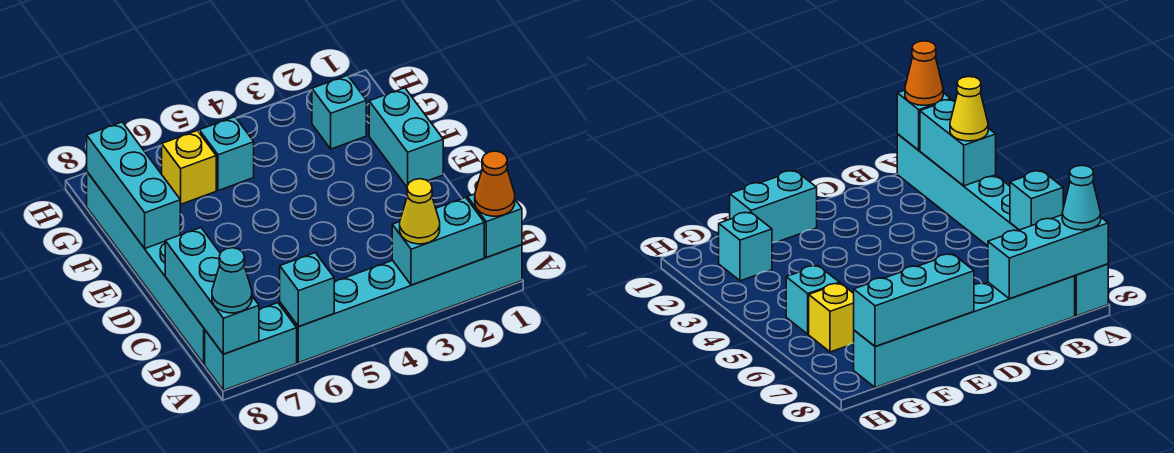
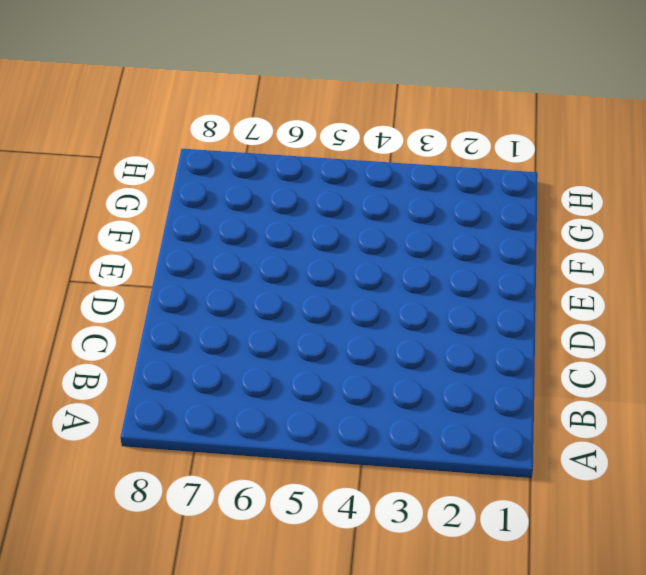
none -> cyan brick A1:A6 level 1
none -> cyan brick A7:A8 level 1
none -> cyan brick B8:G8 level 1

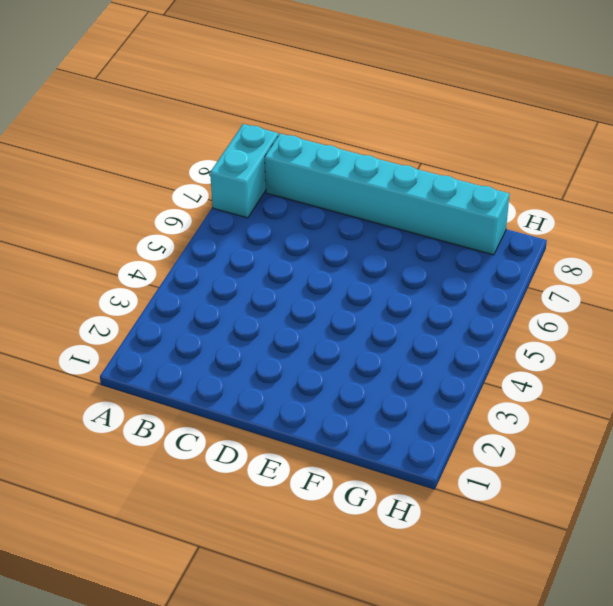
none -> cyan brick A1:A6 level 1
none -> cyan brick E1:F1 level 1
none -> cyan brick G2 level 1

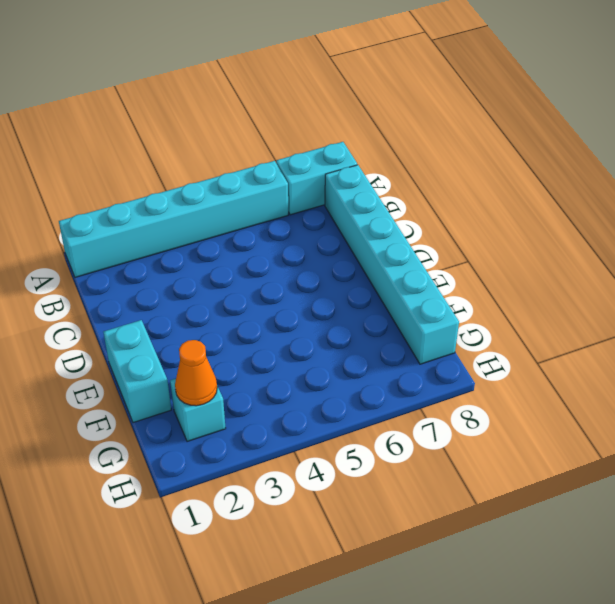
orange cone G2 level 2 -> orange cone A1 level 3
none -> cyan brick G5 level 1
none -> yellow brick G6 level 1
none -> cyan brick A1 level 2

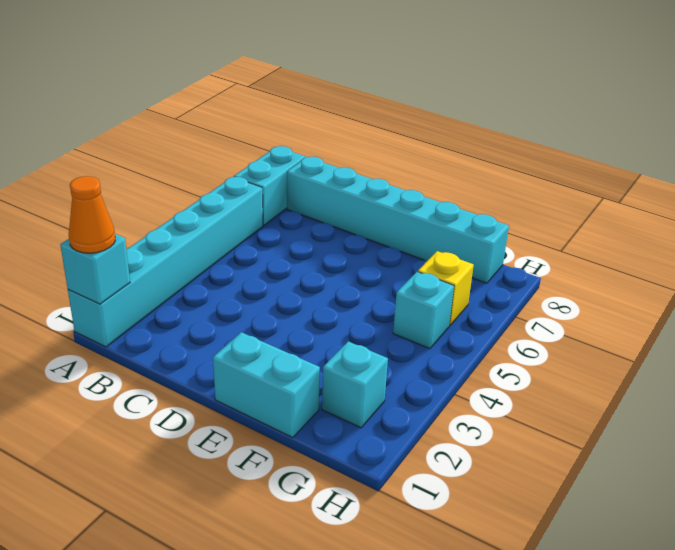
none -> cyan brick A2:A3 level 2
none -> cyan brick A6 level 2
none -> cyan brick A8:C8 level 2

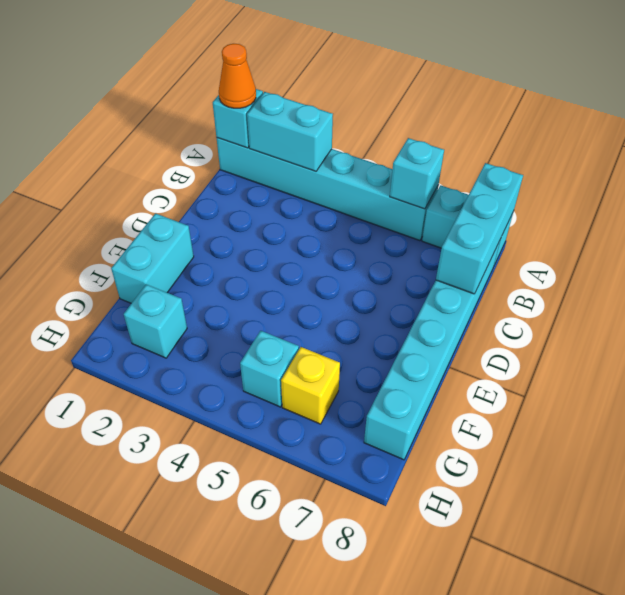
none -> cyan brick E8:G8 level 2
none -> yellow cone A3 level 3
none -> cyan cone A8 level 3

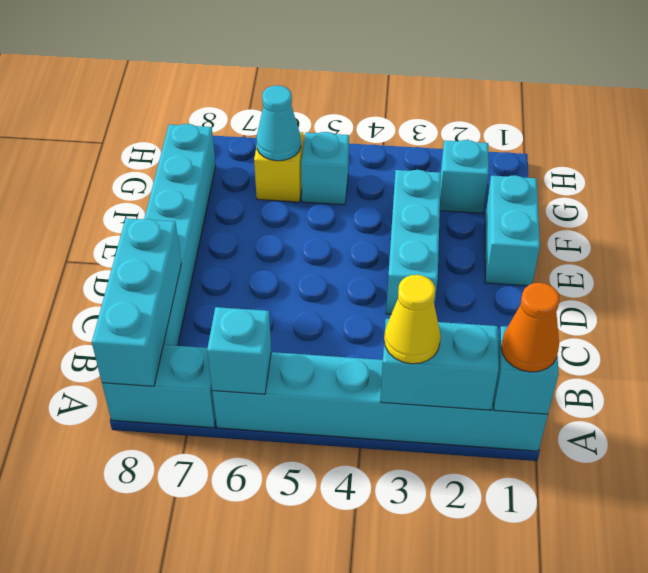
cyan brick D3:F3 level 1 -> cyan brick E8:G8 level 2
cyan cone G6 level 2 -> cyan cone A8 level 3

